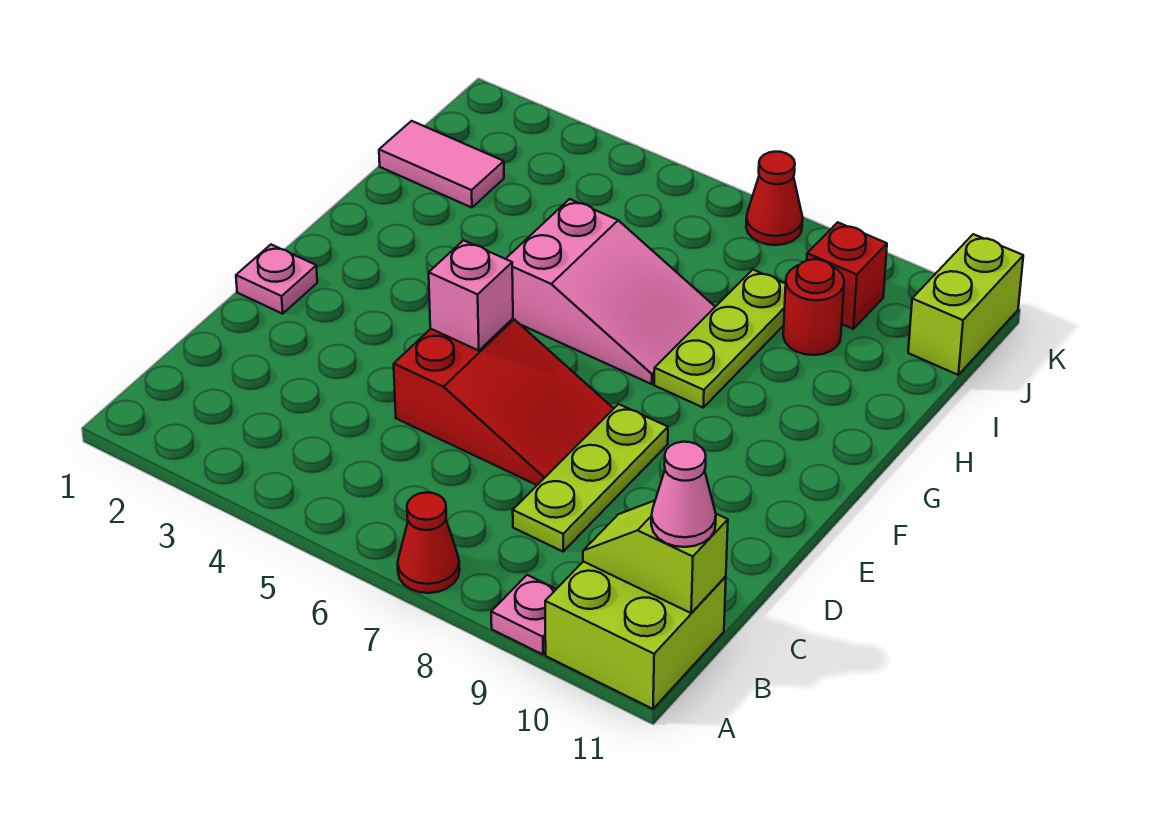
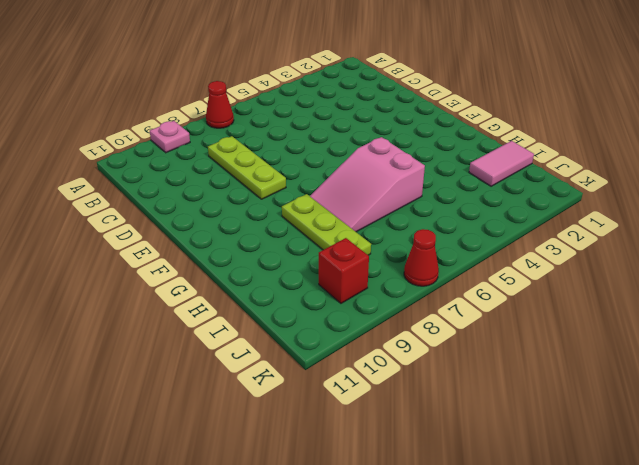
none -> lime brick A10:B11 level 1
none -> red slope D5:E7 level 1 top 5
none -> pink plate E1 level 1

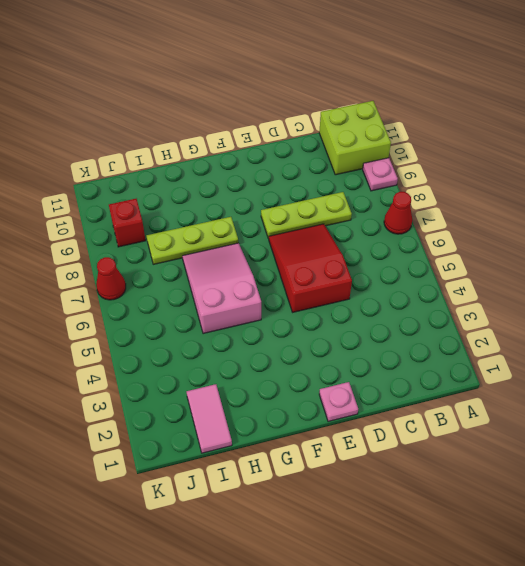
none -> red round brick I9 level 1
none -> lime brick J11:K11 level 1
none -> lime slope B10:B11 level 2 top 11

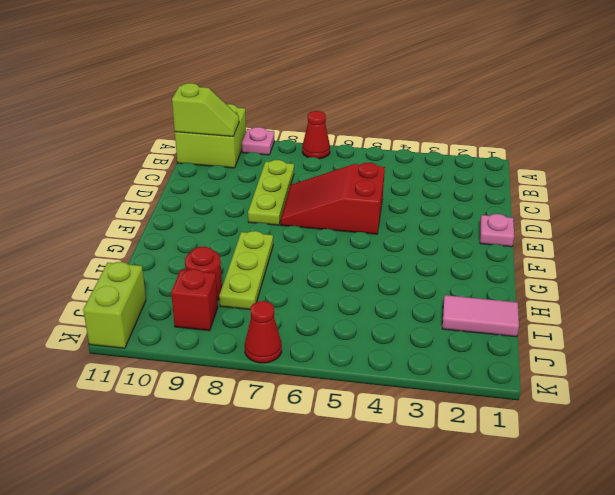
none -> pink slope G5:H7 level 1 top 5
none -> pink brick E5 level 2
none -> pink cone B11 level 3

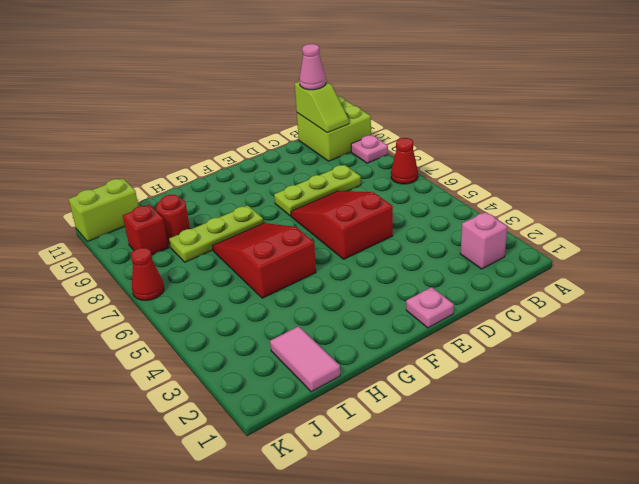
pink brick B2 level 1 -> pink brick E5 level 2
red slope G5:H7 level 1 top 5 -> pink slope G5:H7 level 1 top 5

